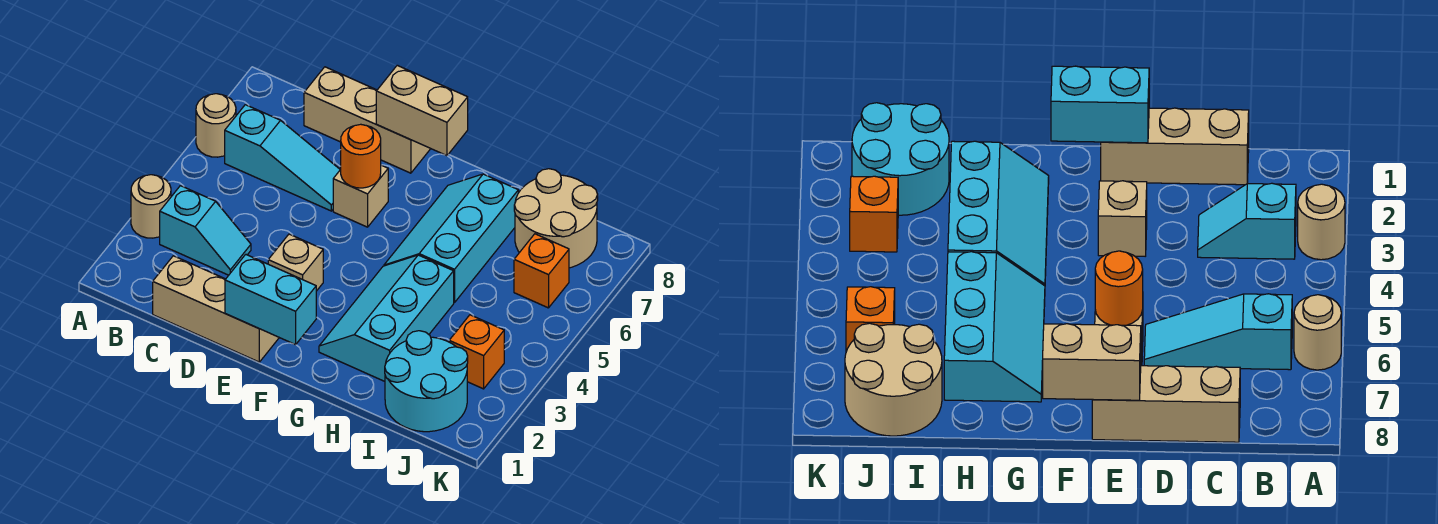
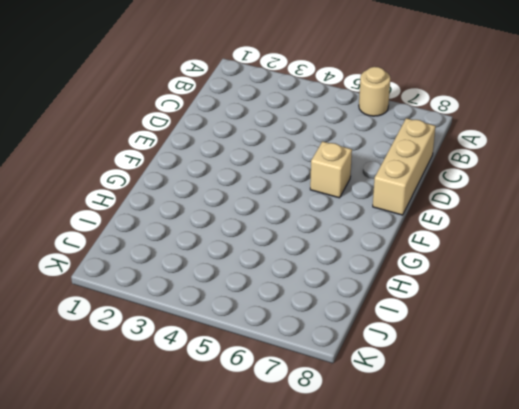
none -> tan round brick A3 level 1
none -> cyan slope B3:C3 level 1 top B
none -> cyan slope B6:D6 level 1 top B

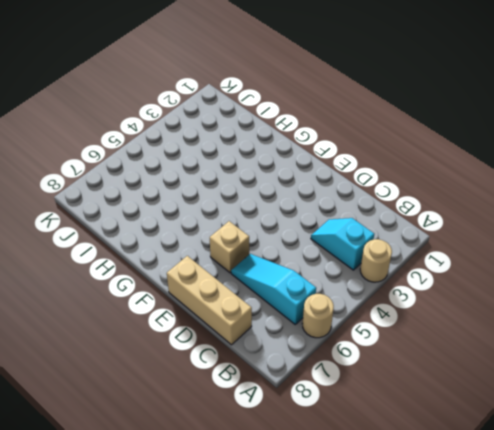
none -> tan brick C1:E1 level 1
none -> tan brick E3 level 1
none -> cyan slope G2:H4 level 1 top H

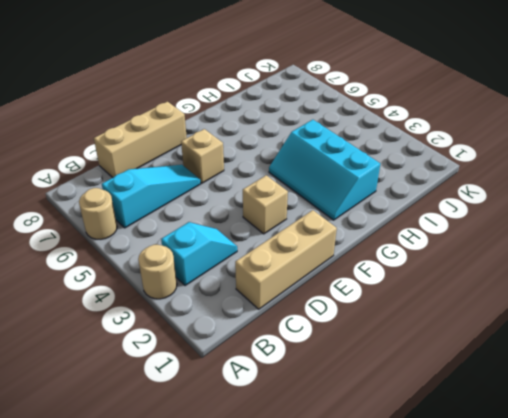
none -> cyan slope G5:H7 level 1 top H
none -> cyan round brick I1:J2 level 1
none -> tan round brick I7:J8 level 1

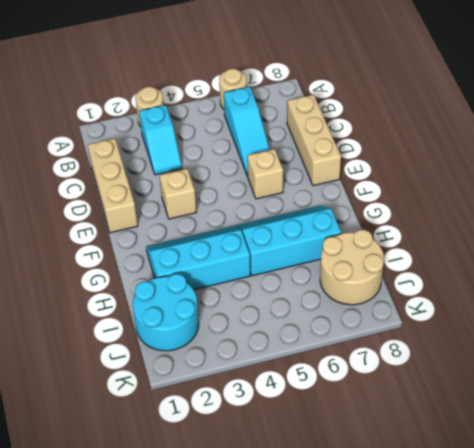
none -> orange brick J3 level 1
none -> orange brick J6 level 1
none -> cyan brick E1:F1 level 2

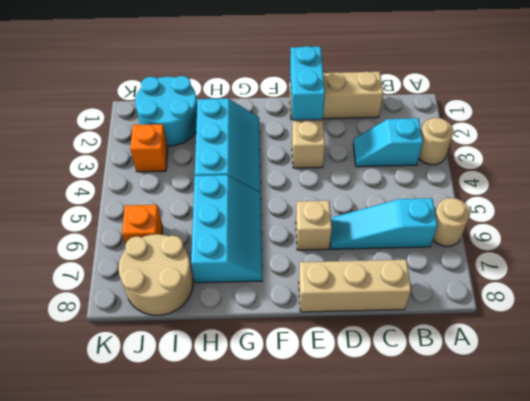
cyan brick E1:E2 level 2 -> cyan brick E1:F1 level 2
none -> orange round brick E6 level 2
none -> tan brick E8:F8 level 2

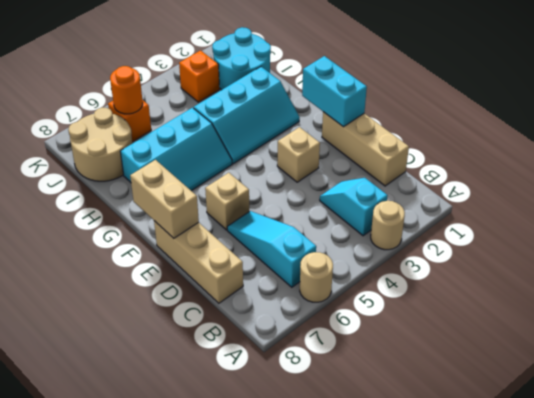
orange round brick J6 level 2 -> orange round brick E6 level 2

